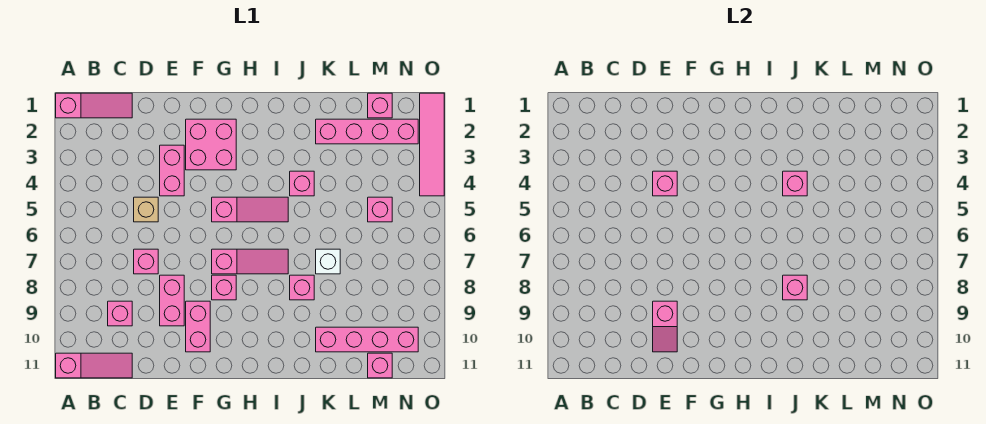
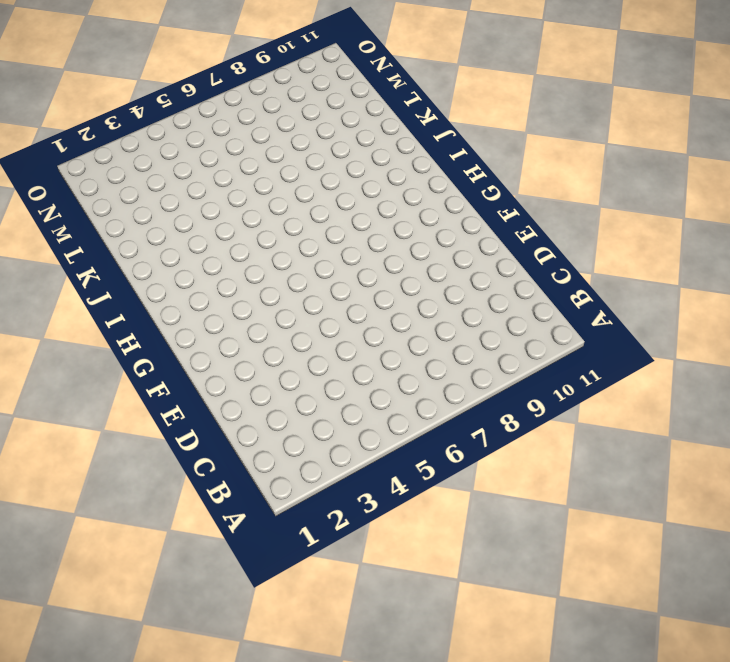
none -> pink slope A1:C1 level 1 top A
none -> pink slope A11:C11 level 1 top A
none -> pink brick C9 level 1

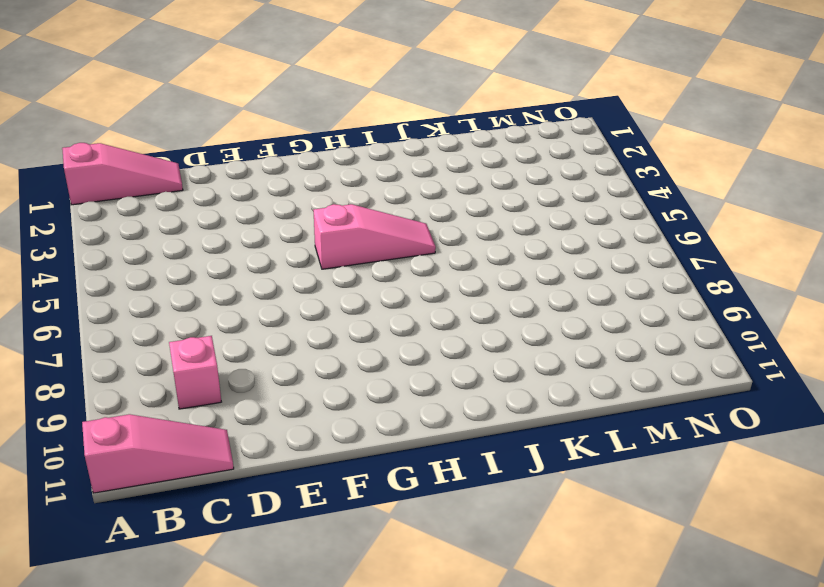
none -> tan brick D5 level 1
none -> pink brick D7 level 1
none -> pink brick E3:E4 level 1

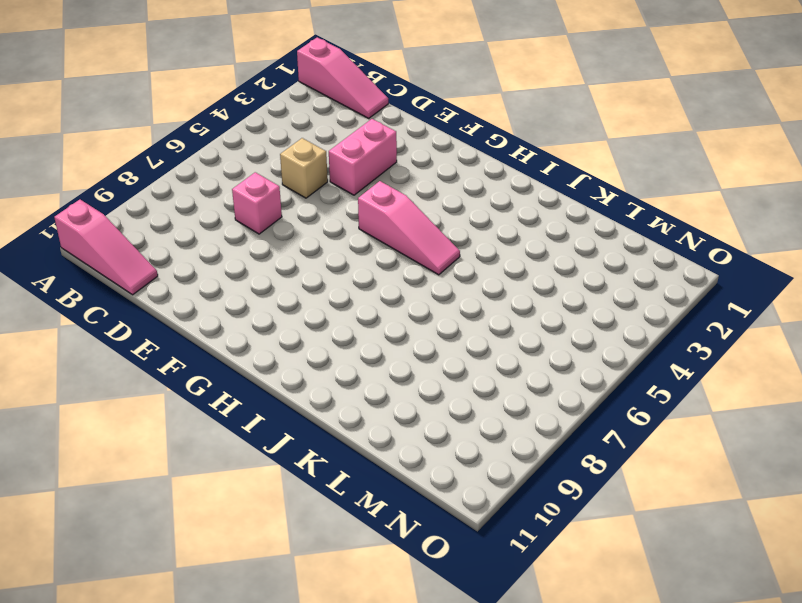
none -> pink brick C9 level 1
none -> pink brick E8:E9 level 1
none -> pink brick F2:G3 level 1

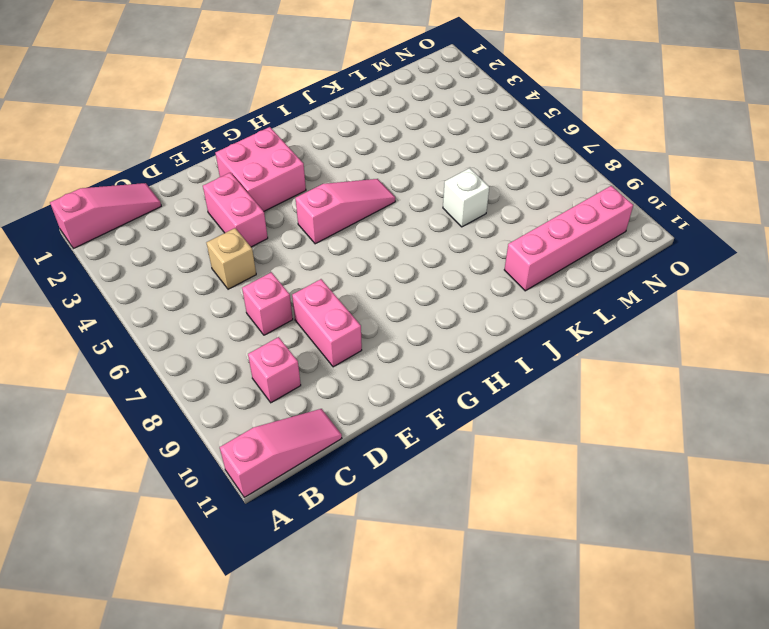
none -> pink brick F9:F10 level 1
none -> pink slope G7:I7 level 1 top G
none -> pink brick G8 level 1

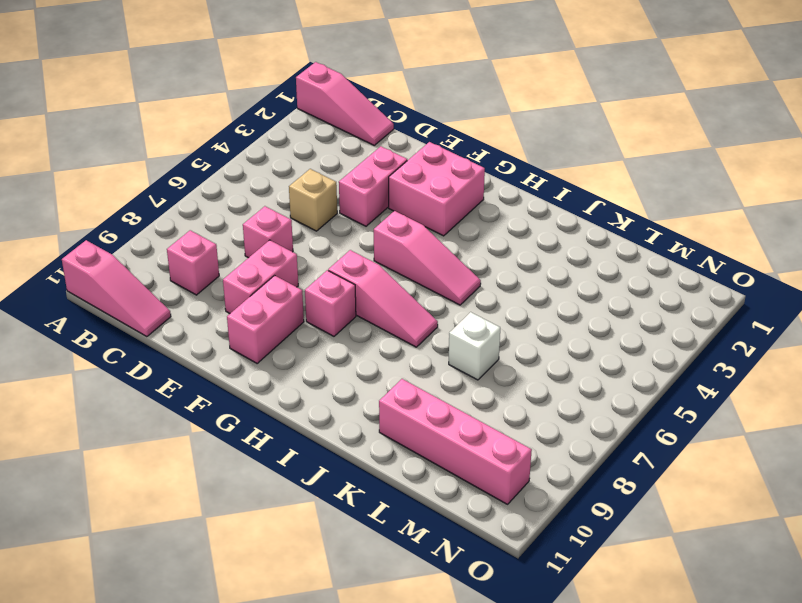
none -> pink brick J4 level 1
none -> pink brick J8 level 1
none -> pink brick K2:N2 level 1

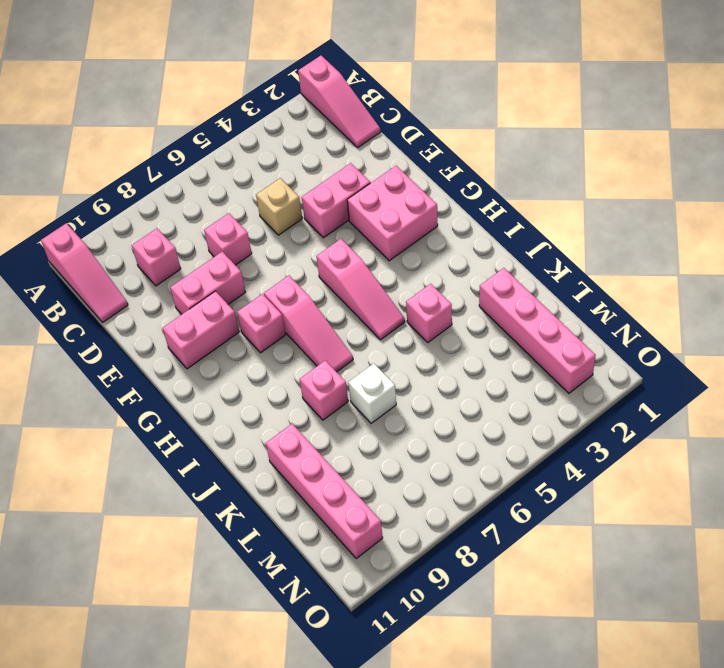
none -> pink brick M1 level 1
none -> pink brick M5 level 1
none -> pink brick M11 level 1

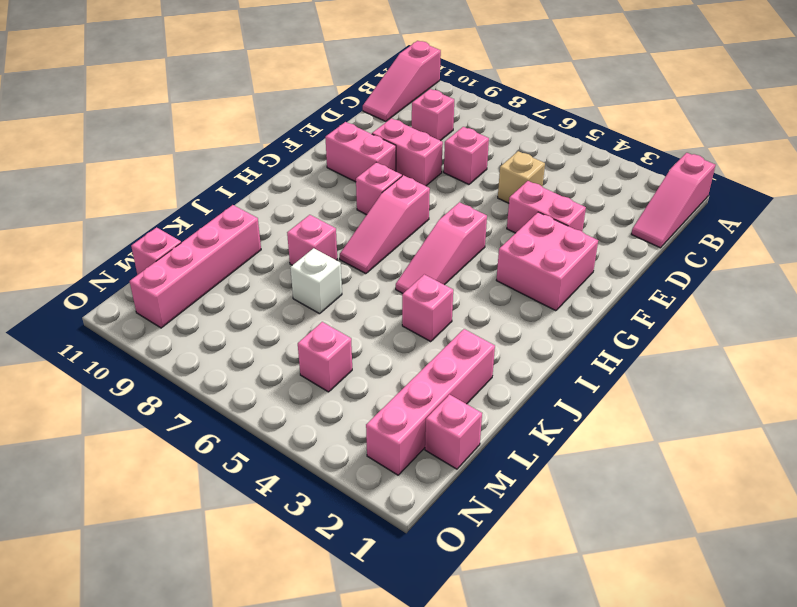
none -> pink tile O1:O4 level 1
none -> pink brick E4 level 2
none -> pink slope E9:E10 level 2 top 9

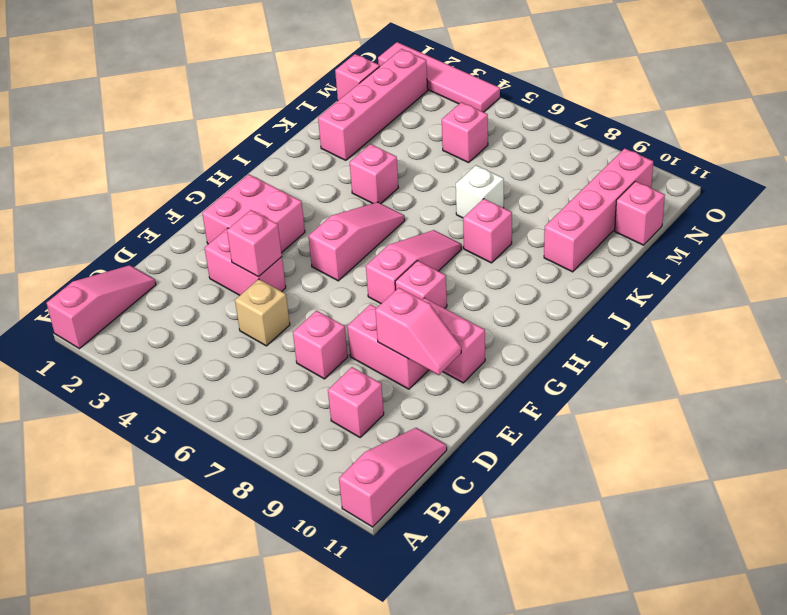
none -> pink brick J4 level 2
none -> pink brick J8 level 2

